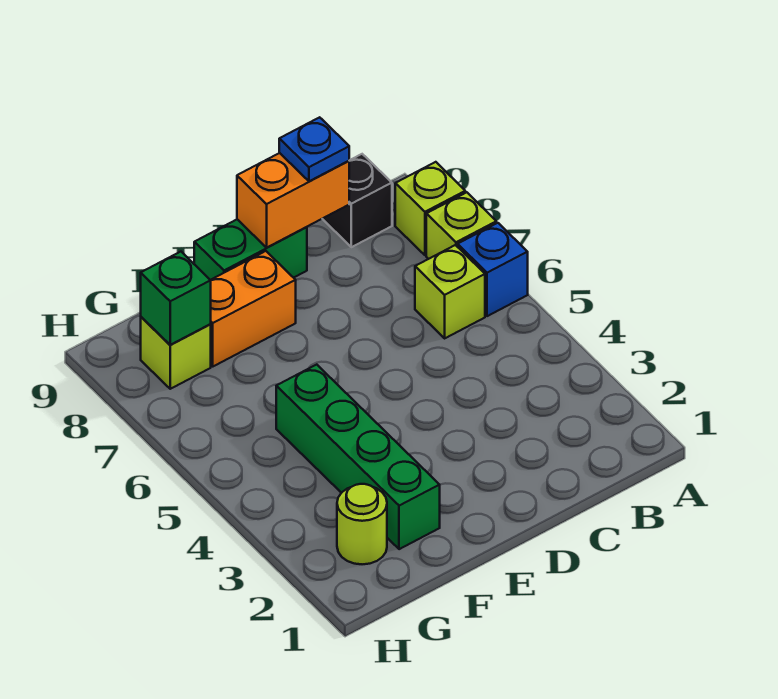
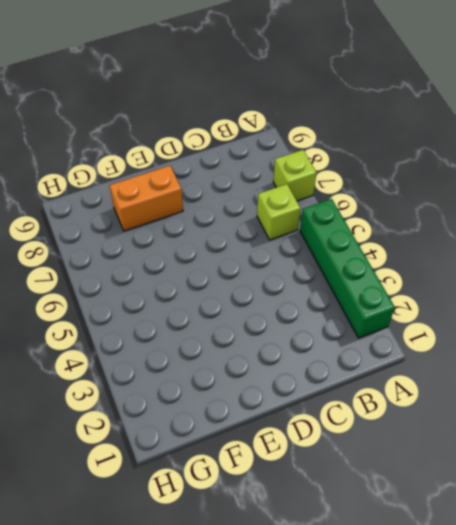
green brick A2:A5 level 1 -> green brick F2:F5 level 1
none -> blue brick A6 level 1
none -> lime brick A8 level 1
none -> black brick B9 level 1

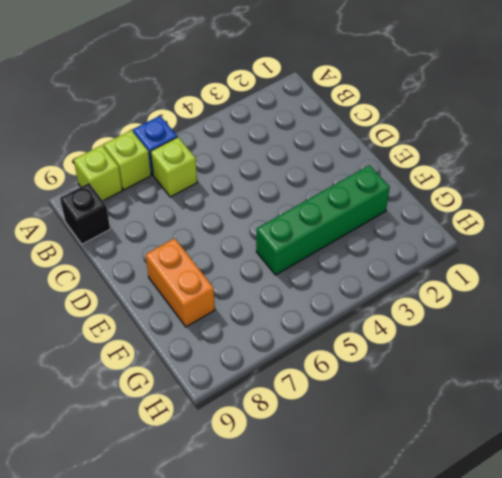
none -> green brick D9:E9 level 1
none -> lime round brick G2 level 1
none -> lime brick G8 level 1

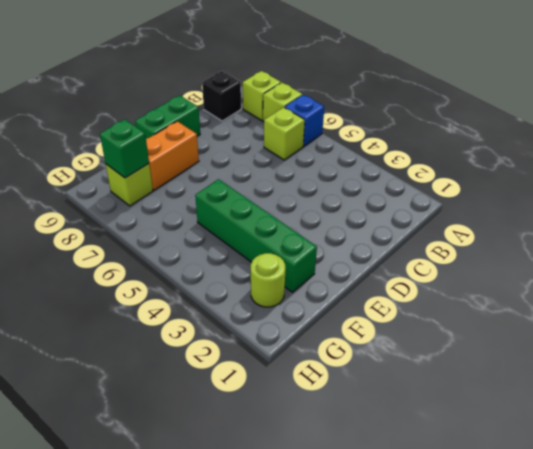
none -> orange brick C9:D9 level 2
none -> blue plate C9 level 3

